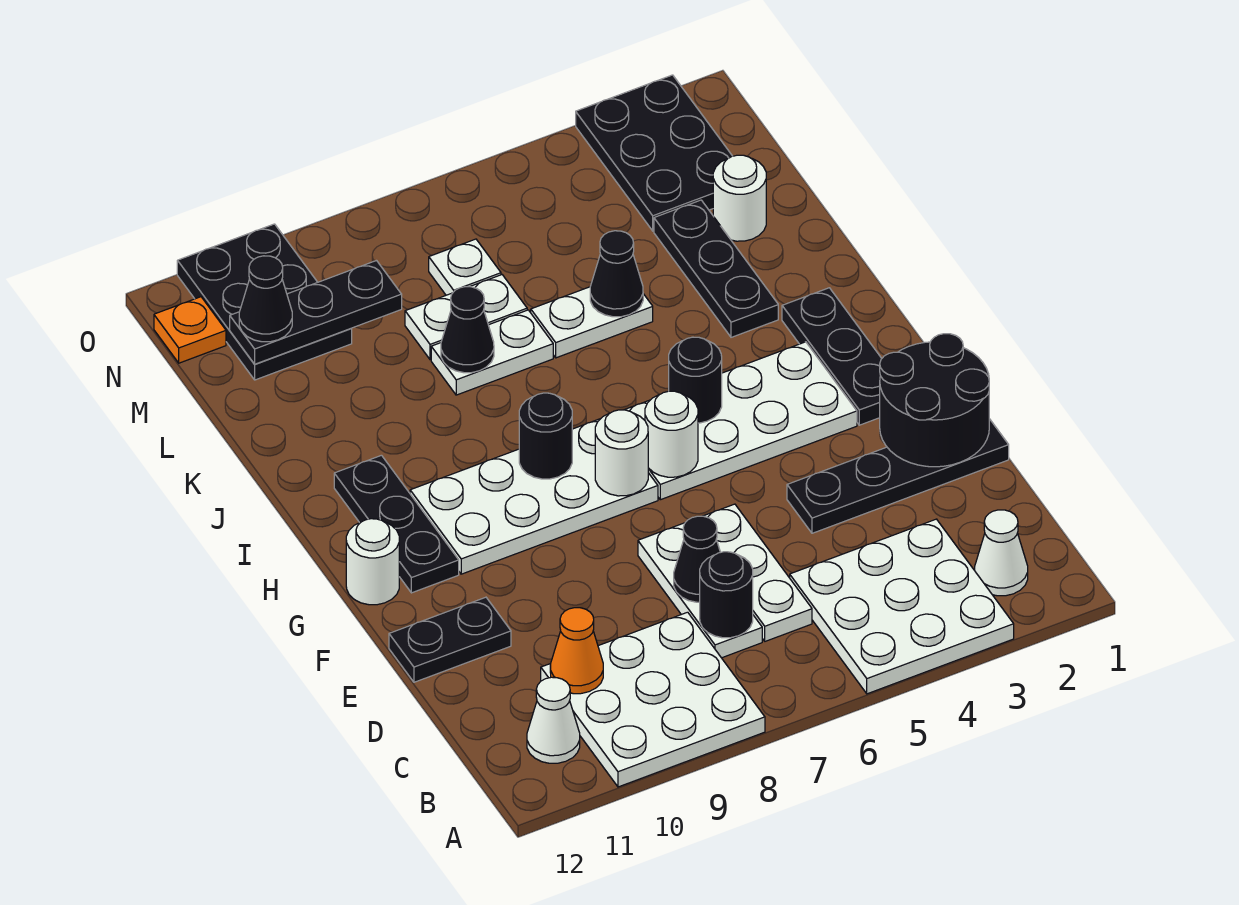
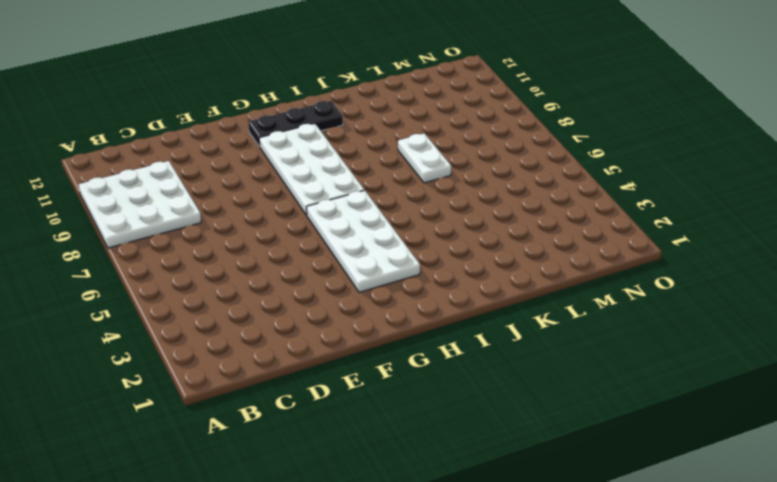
none -> white plate A3:C5 level 1
none -> white cone B2 level 1
none -> white cone B11 level 1
none -> white plate C6:E6 level 1

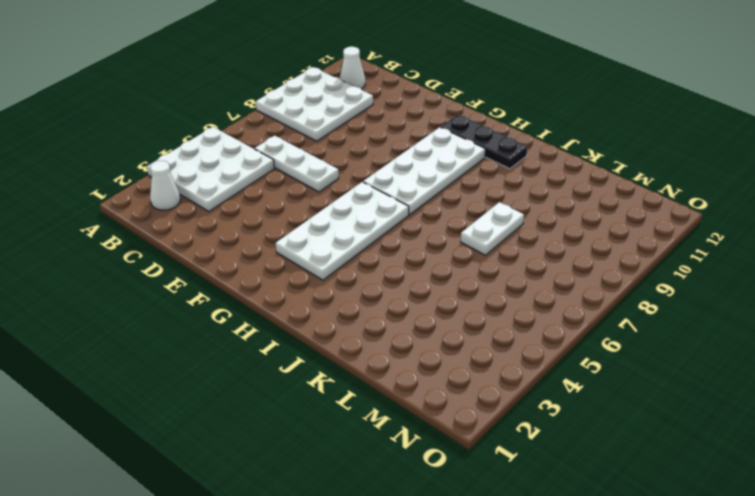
none -> white plate C7:E7 level 1
none -> black plate E1:E4 level 1
none -> black plate E11:E12 level 1
none -> black plate G2:I2 level 1

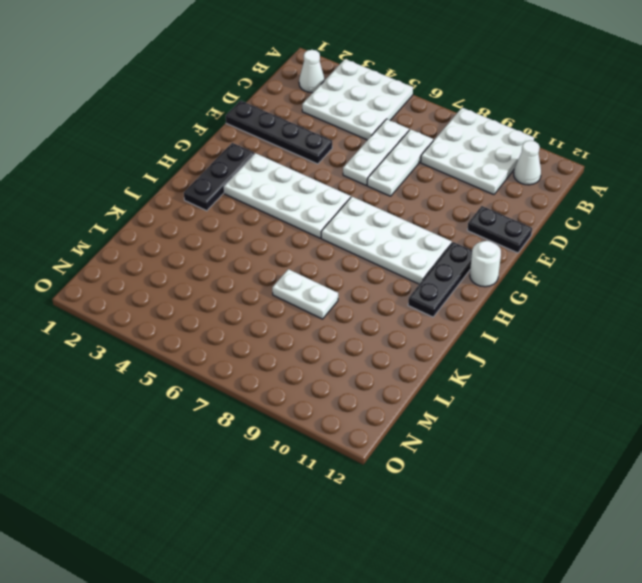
none -> black plate J3:L3 level 1
none -> white plate K5:K6 level 1
none -> white round brick L2 level 1
none -> white plate L7:L8 level 1

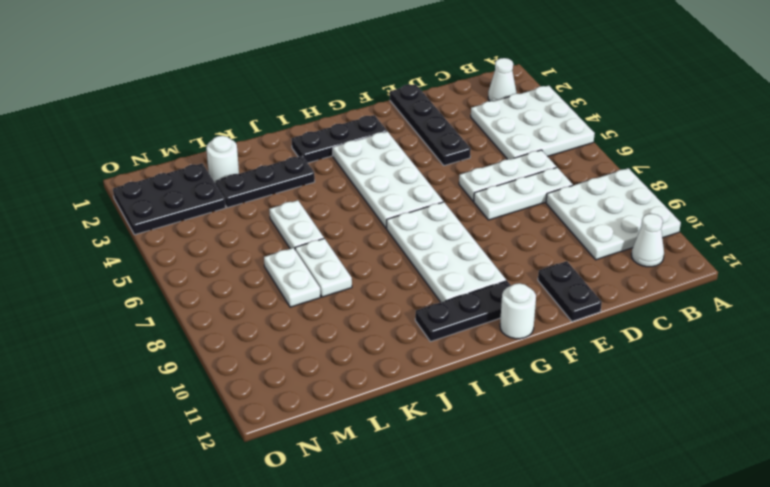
none -> white plate M7 level 1
none -> black plate M10:O11 level 1
none -> orange plate N12 level 1
none -> black round brick C7 level 2

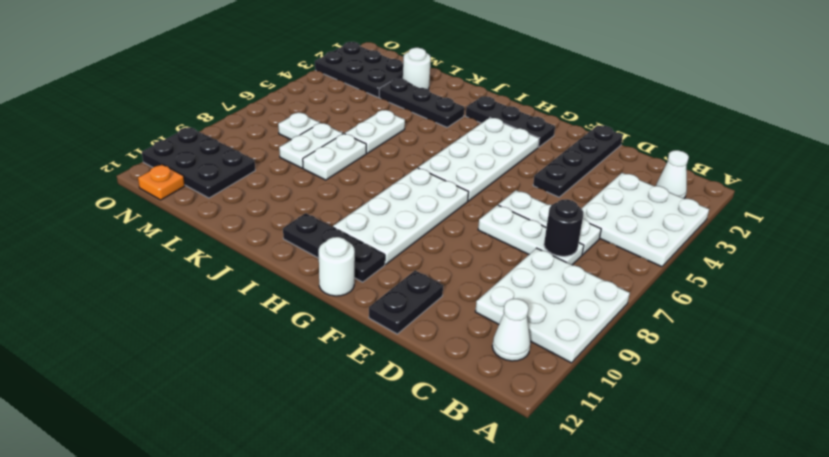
none -> orange cone C10 level 2
none -> black cone D7 level 2
none -> black round brick E1:F2 level 2
none -> white round brick G6 level 2

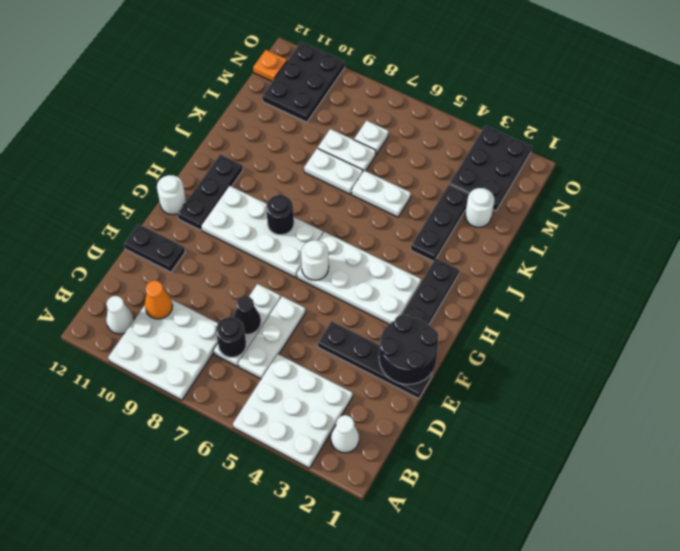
none -> white round brick G7 level 2
none -> black round brick H5 level 2
none -> black cone K5 level 2
none -> black cone K8 level 2

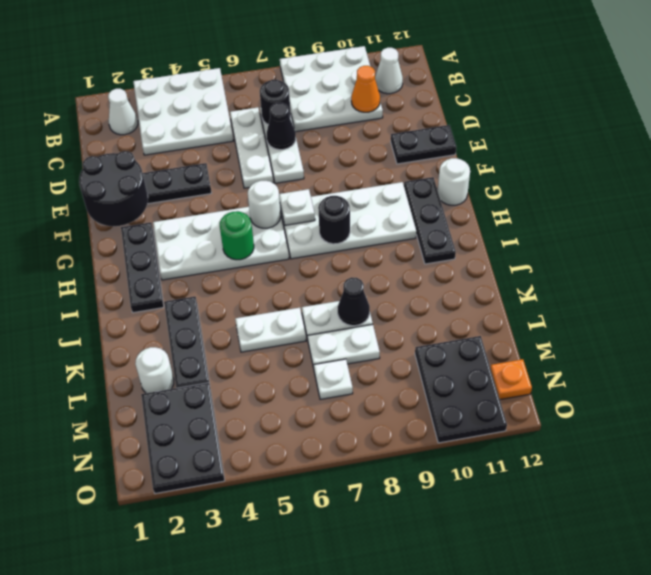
white plate G7 level 2 -> white round brick G7 level 2
green round brick H5 level 2 -> black round brick H5 level 2
none -> black cone K5 level 2
none -> black plate M9:M11 level 2
none -> black cone M11 level 3

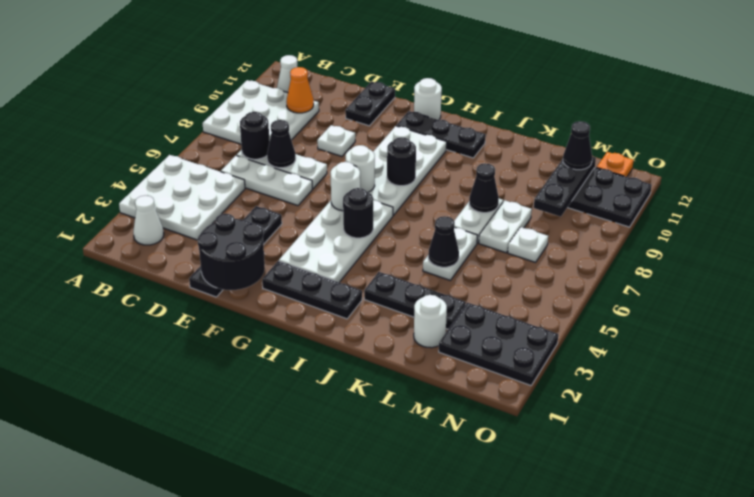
white plate E9 level 1 -> none

